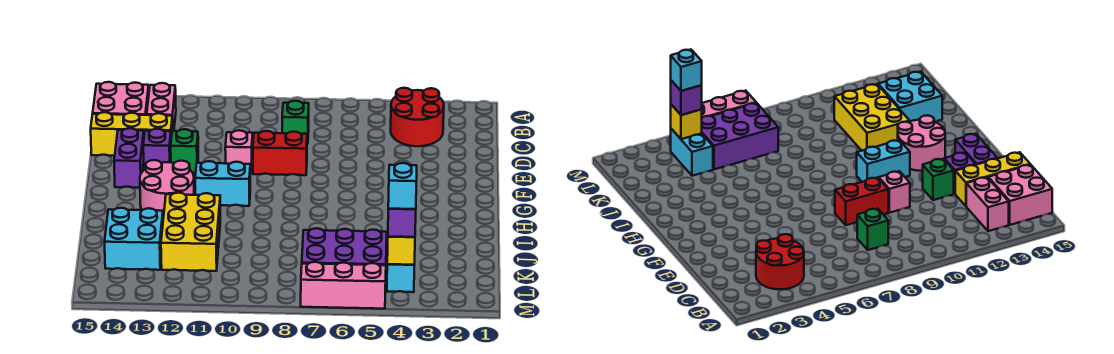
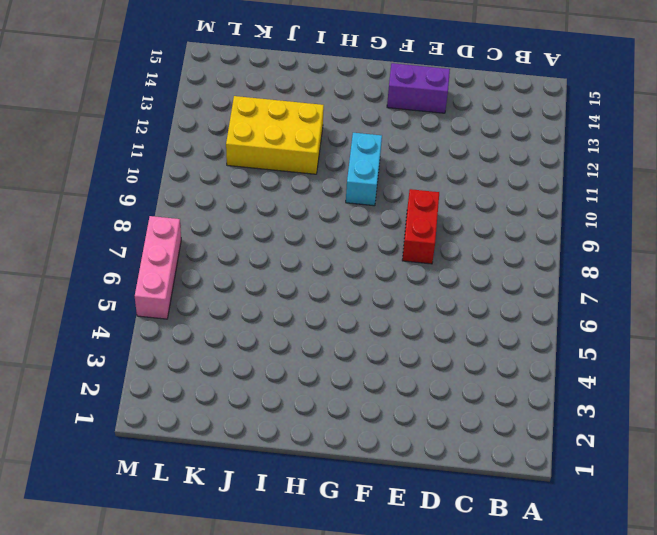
none -> red round brick B3:C4 level 1
none -> pink brick B13:C13 level 1
none -> pink brick B14:C15 level 1

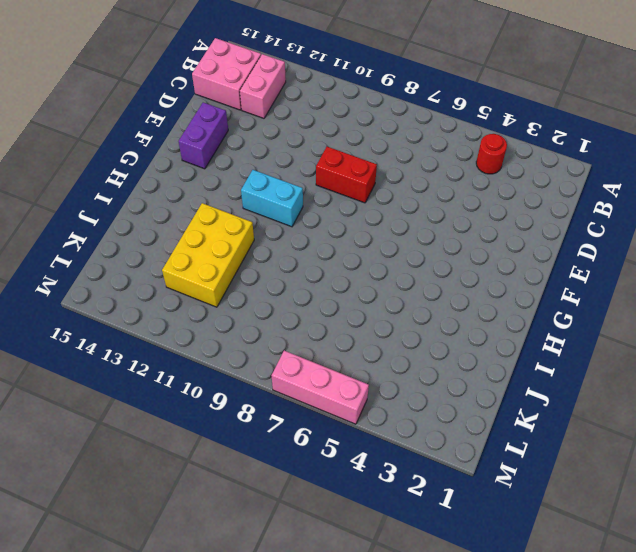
red round brick B4 level 1 -> red round brick B3:C4 level 1
none -> green brick C8 level 1
none -> yellow brick D13:D15 level 1
none -> pink brick E10 level 1

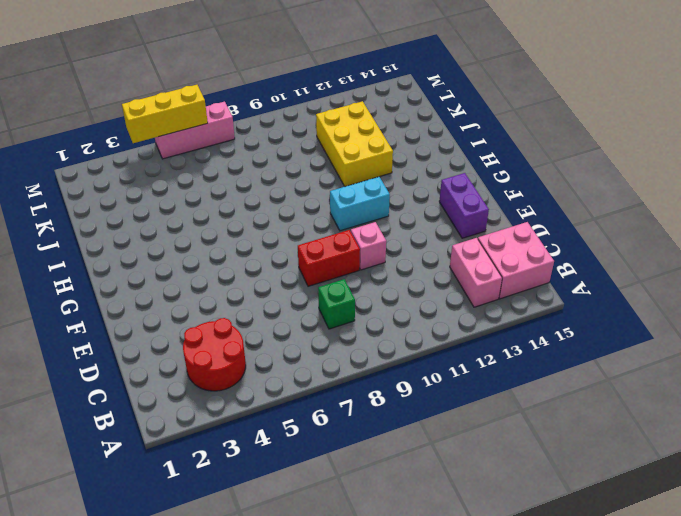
yellow brick M4:M6 level 2 -> yellow brick D13:D15 level 1
none -> green brick E12 level 1
none -> purple brick E13 level 1
none -> pink round brick G12:H13 level 1

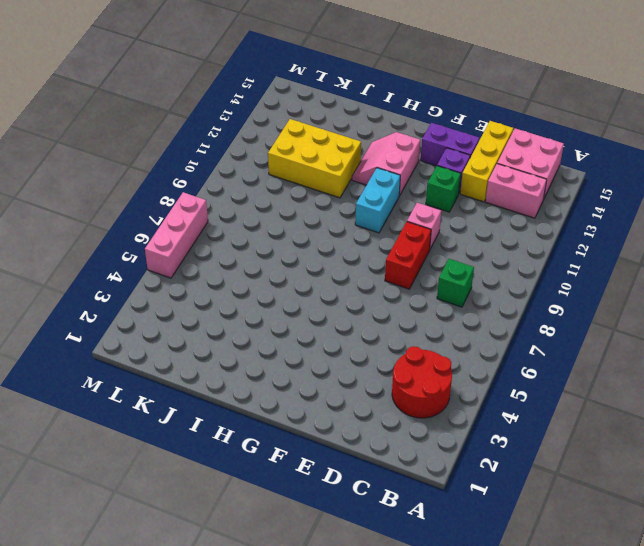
pink slope G12:H13 level 1 top G -> pink round brick G12:H13 level 1
none -> cyan brick J13:K14 level 1
none -> cyan brick K4:L4 level 1
none -> purple brick K5:L7 level 1

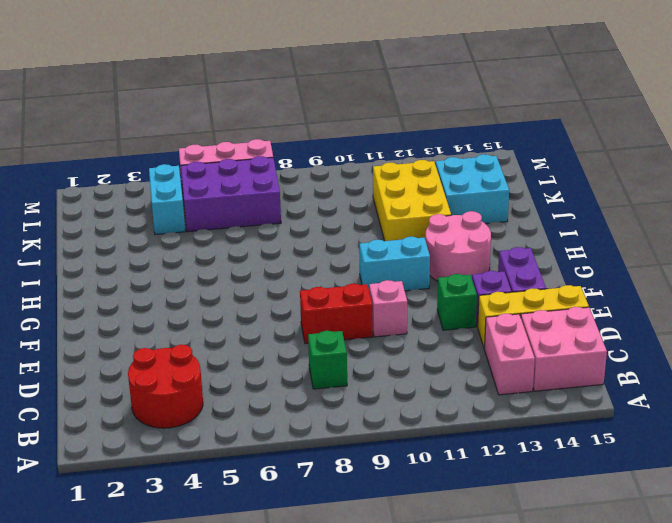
none -> yellow brick L4 level 2
none -> purple brick L4 level 3
none -> cyan brick L4 level 4

